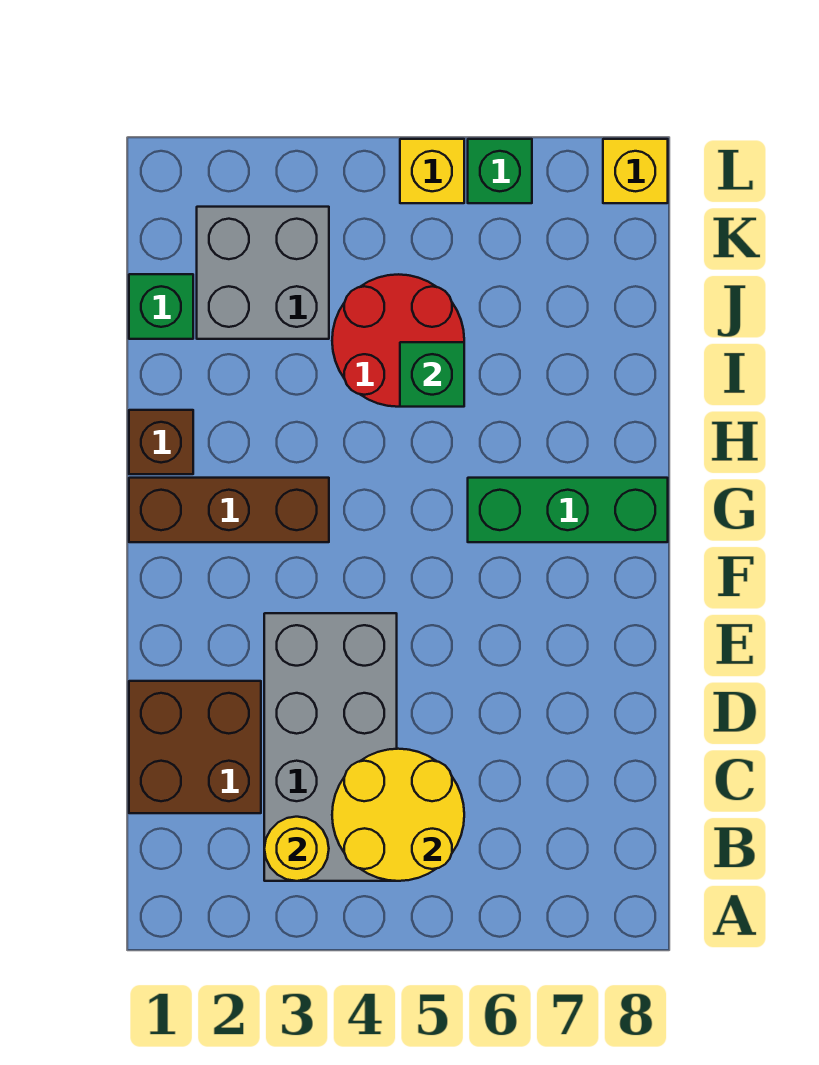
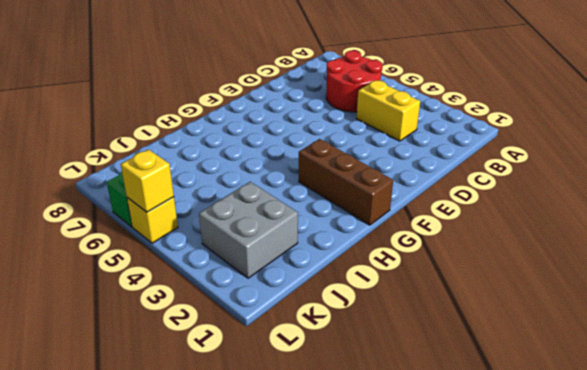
red round brick B5:C6 level 1 -> red round brick I4:J5 level 1
yellow brick C3:C4 level 1 -> grey brick B3:E4 level 1
yellow brick L5 level 2 -> yellow brick L8 level 1
none -> brown brick C1:D2 level 1
none -> green brick G6:G8 level 1
none -> brown brick H1 level 1

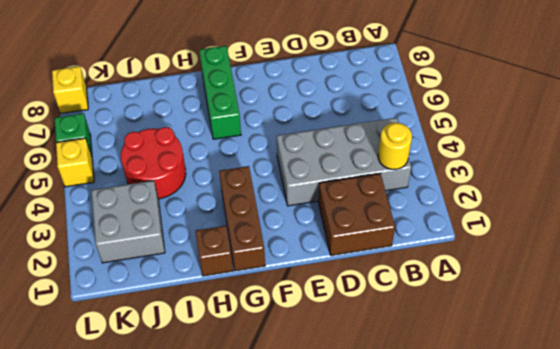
none -> green brick J1 level 1
none -> yellow round brick B4:C5 level 2
none -> green brick I5 level 2

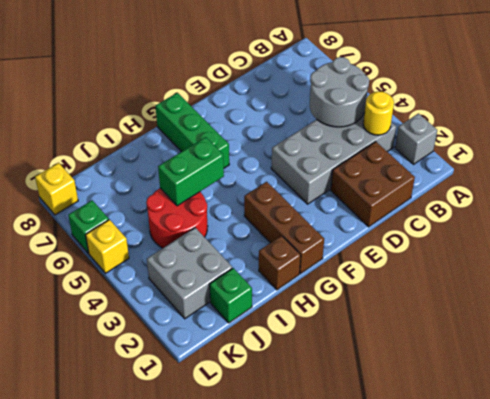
grey brick A2 level 1 -> none
grey round brick B4:C5 level 2 -> yellow round brick B4:C5 level 2
green brick H5:I5 level 2 -> green brick I5 level 2

